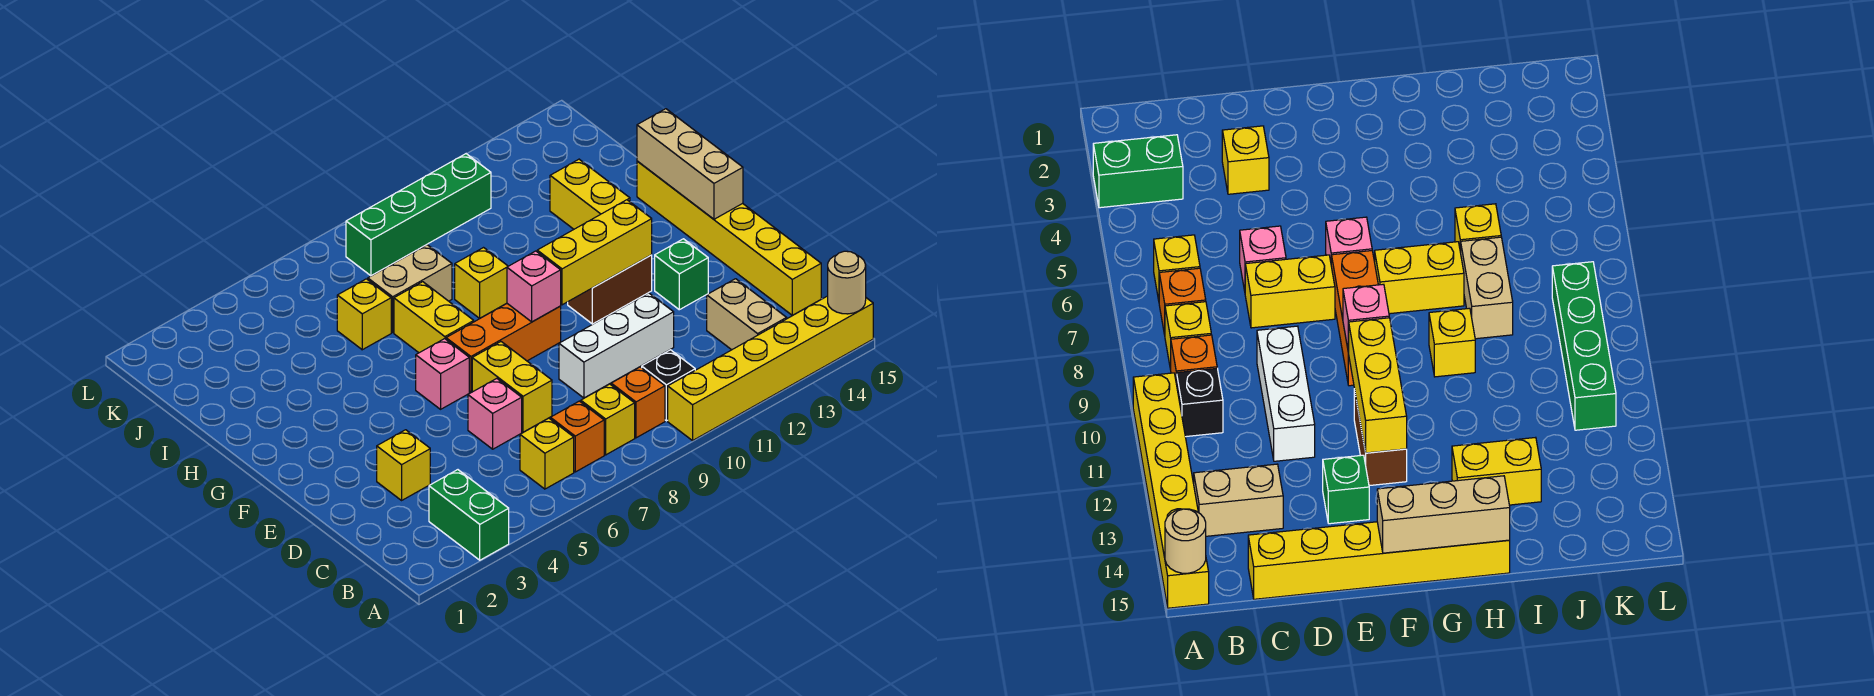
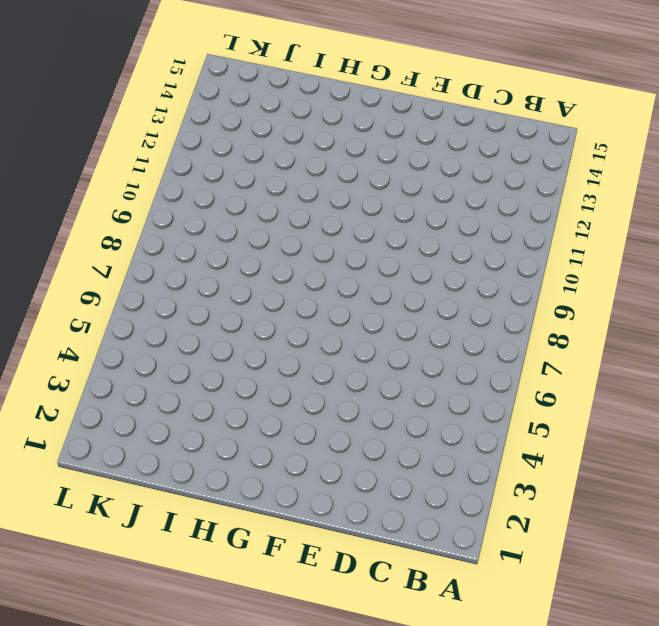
none -> green brick A3:B3 level 1
none -> yellow brick A10:A15 level 1
none -> yellow brick B6 level 1

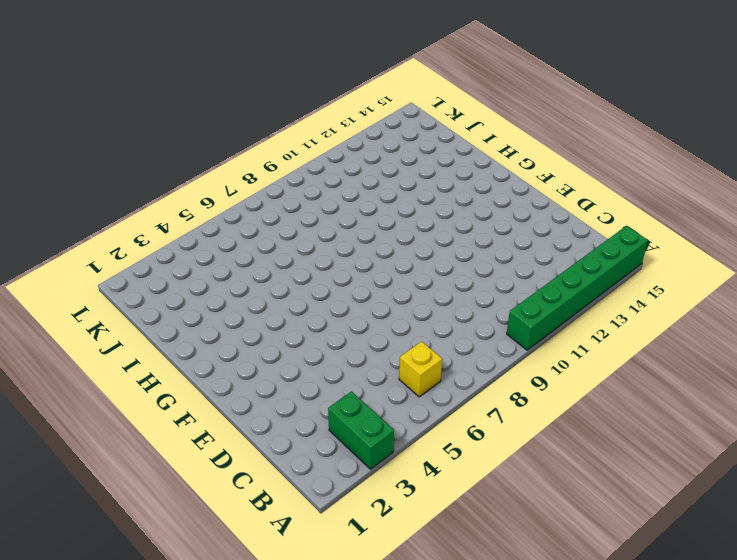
green brick A10:A15 level 1 -> yellow brick A10:A15 level 1
none -> orange brick B7 level 1
none -> yellow brick B8 level 1
none -> orange brick B9 level 1

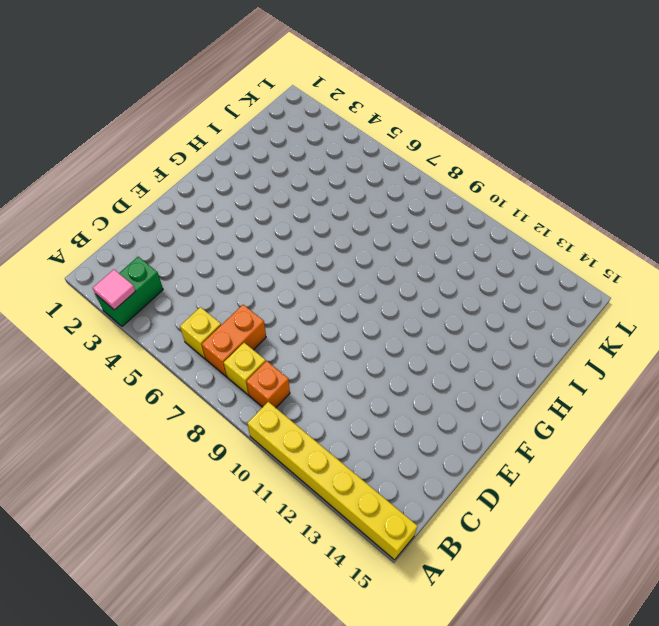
pink tile A3 level 2 -> none
orange brick B7:C7 level 1 -> orange brick B7 level 1
none -> black brick B10 level 1
none -> tan brick B13:C13 level 1
none -> yellow brick C15:H15 level 1

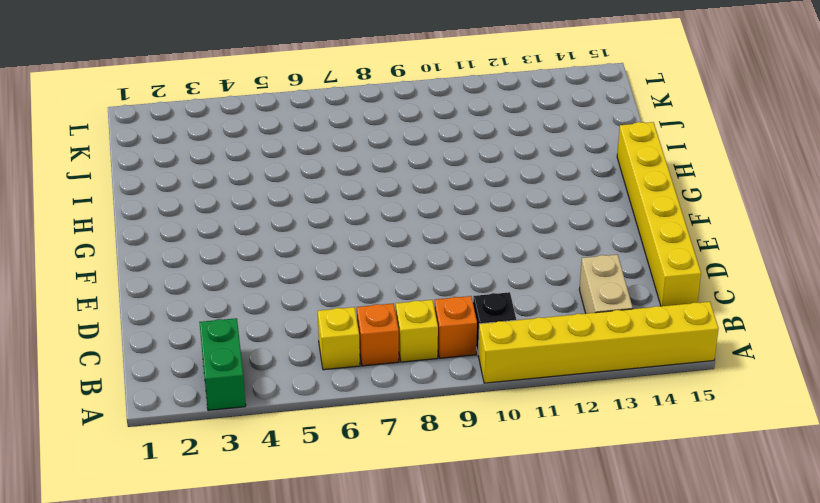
none -> yellow brick D3 level 1
none -> pink brick D6 level 1
none -> yellow brick D7:E7 level 1

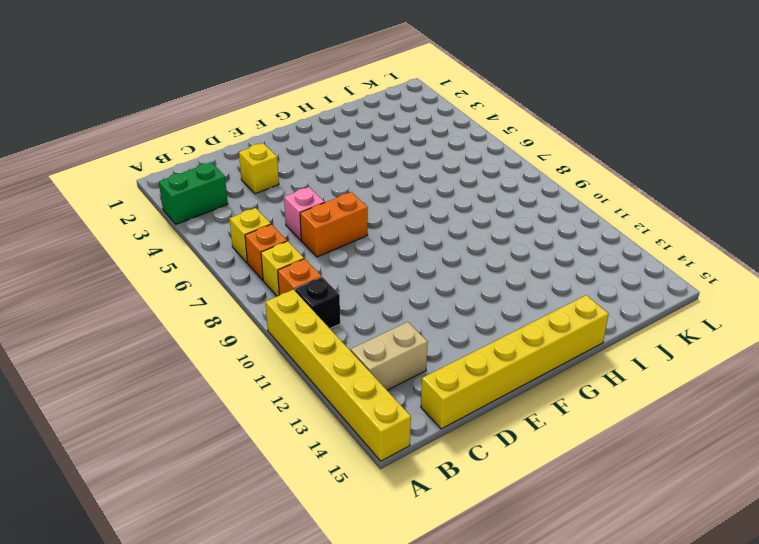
orange brick D7:E7 level 1 -> yellow brick D7:E7 level 1
none -> white brick D9:D11 level 1
none -> green brick E13 level 1
none -> pink brick F6 level 1

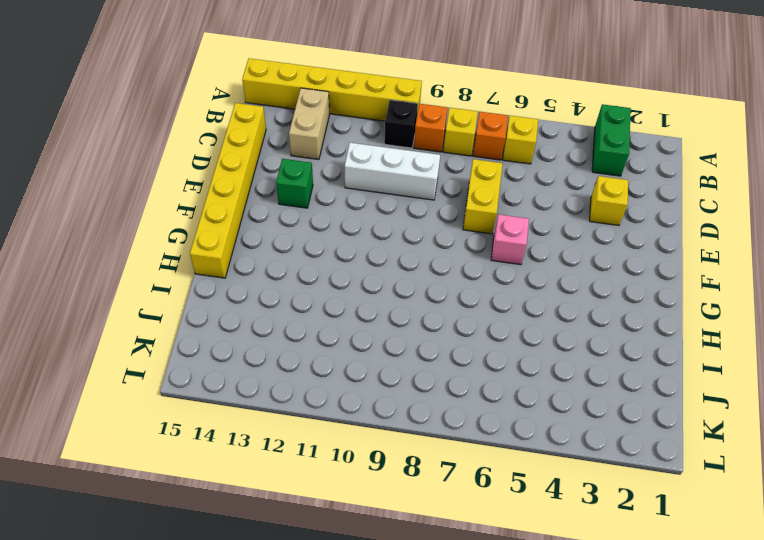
none -> pink brick D6 level 1
none -> orange brick F7:F9 level 1
none -> brown brick F11:F12 level 1

